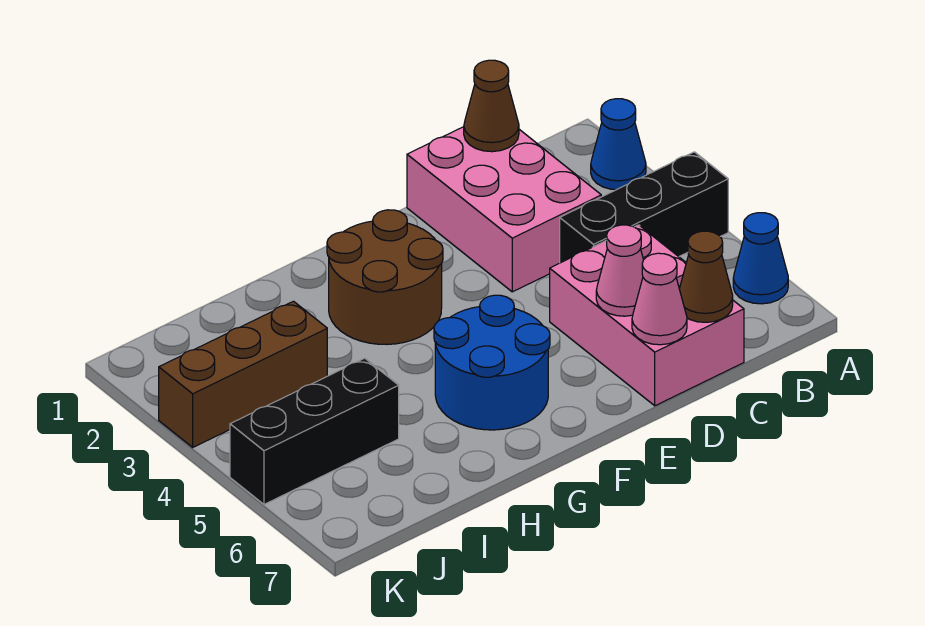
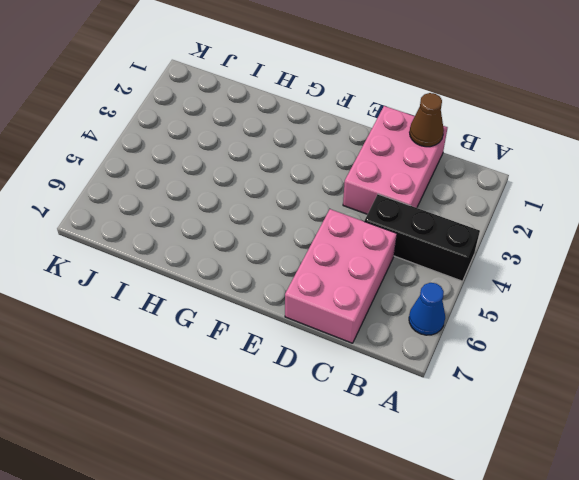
none -> blue cone A2 level 1
none -> brown round brick F2:G3 level 1
none -> blue round brick F5:G6 level 1

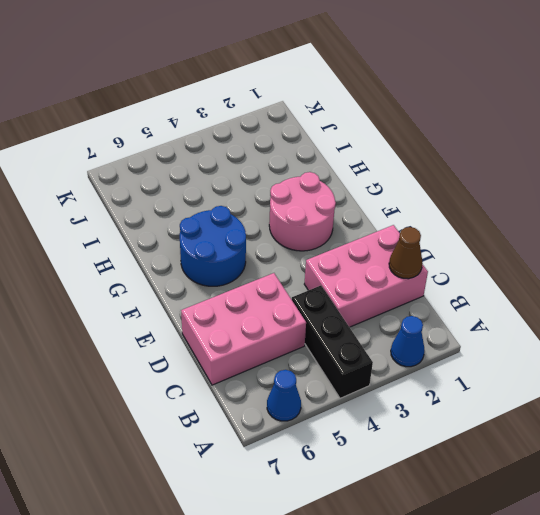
pink round brick F2:G3 level 1 -> brown round brick F2:G3 level 1
none -> brown brick I3:K3 level 1
none -> black brick I5:K5 level 1
none -> brown cone C7 level 2

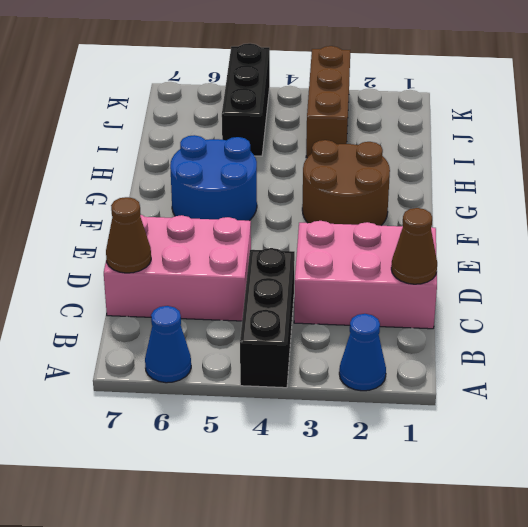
none -> pink cone D6 level 2
none -> pink cone D7 level 2

